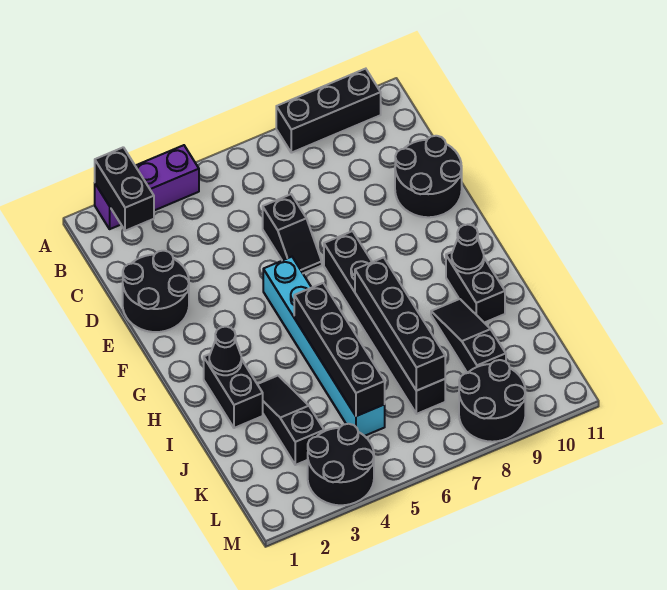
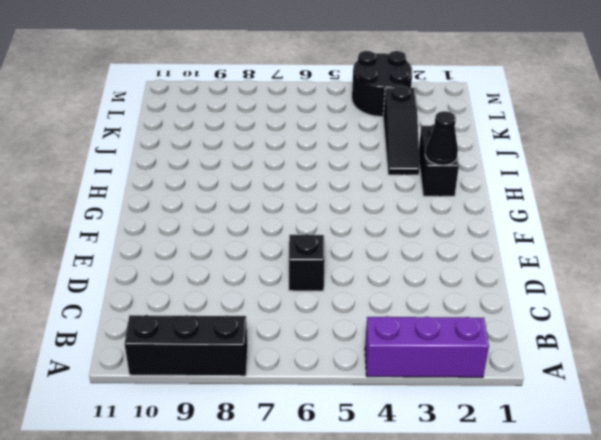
none -> black round brick D1:E2 level 1
none -> black round brick D10:E11 level 1
none -> cyan brick F5:K5 level 1

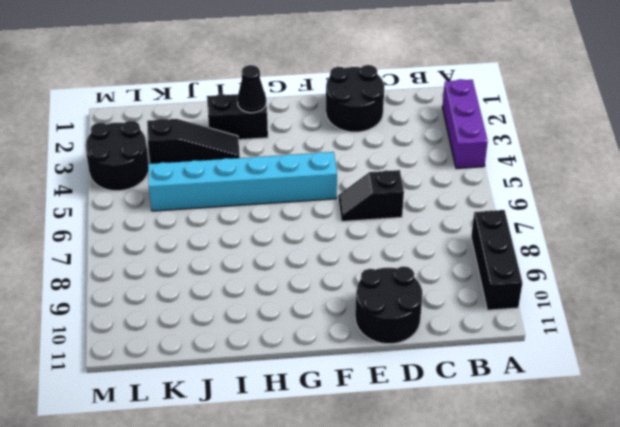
none -> black brick F7:K7 level 1
none -> black brick H10:I10 level 1
none -> black slope I9:K9 level 1 top K

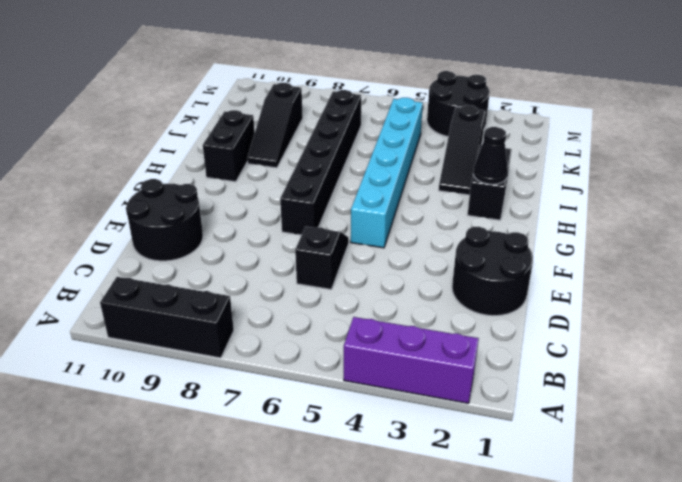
none -> black round brick L8:M9 level 1
none -> black brick A2:B2 level 2
none -> black brick H5:K5 level 2

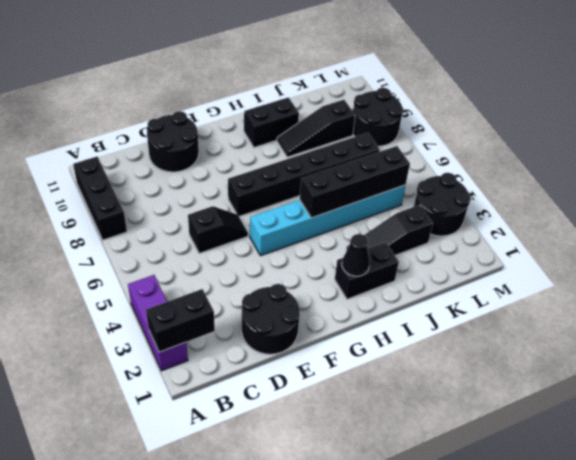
none -> black brick H7:K7 level 2
none -> black cone H10 level 2

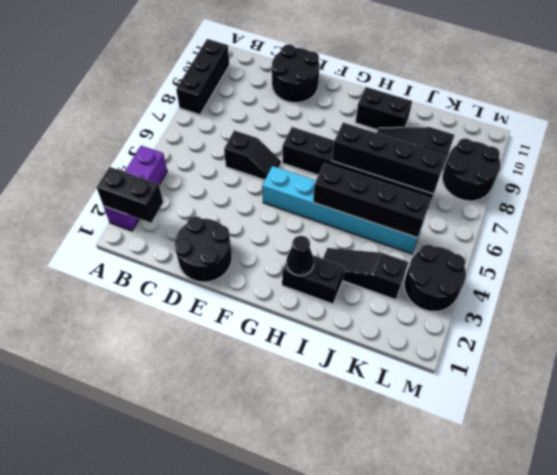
none -> black cone H10 level 2

